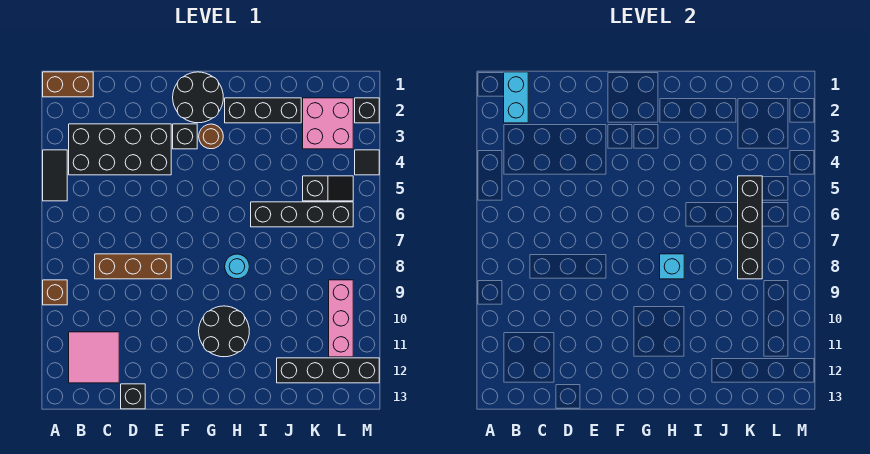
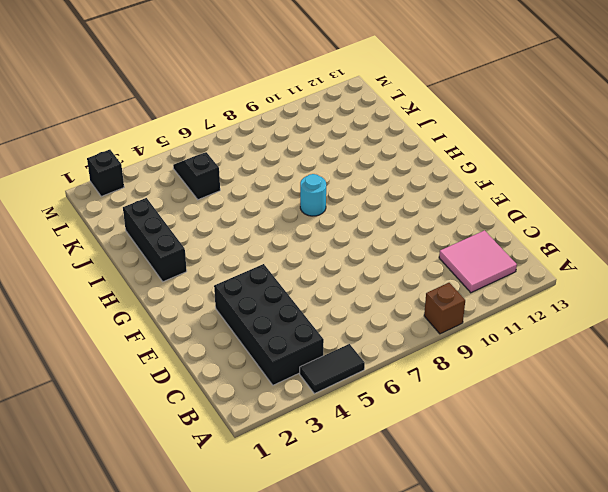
none -> brown brick A1:B1 level 1
none -> brown brick C8:E8 level 1
none -> black brick D13 level 1

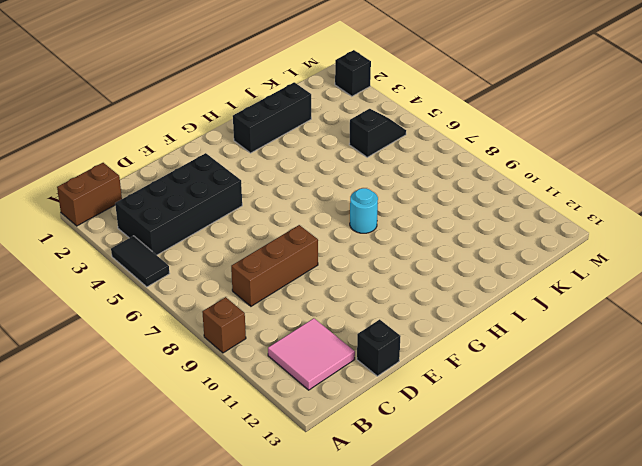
none -> black round brick F1:G2 level 1
none -> black brick F3 level 1
none -> brown round brick G3 level 1

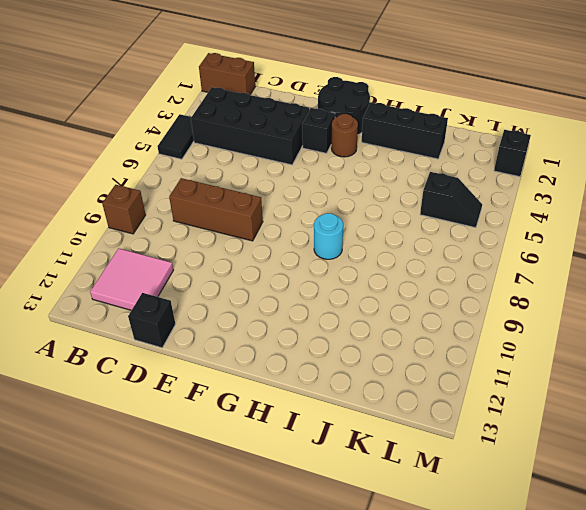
none -> black round brick G10:H11 level 1
none -> black brick I6:L6 level 1
none -> black brick J12:M12 level 1

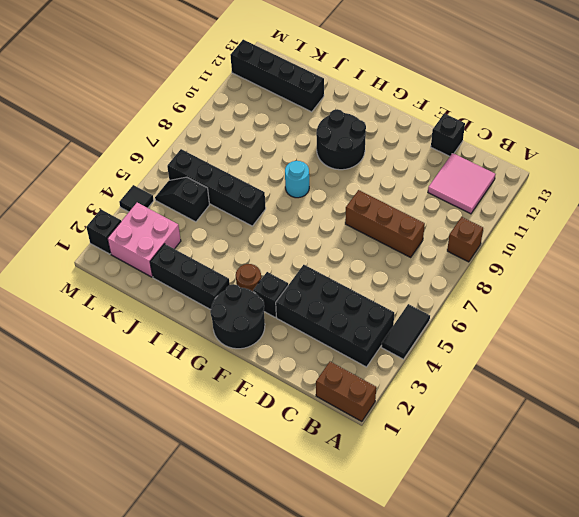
none -> pink brick L9:L11 level 1
none -> cyan brick B1:B2 level 2
none -> cyan brick H8 level 2

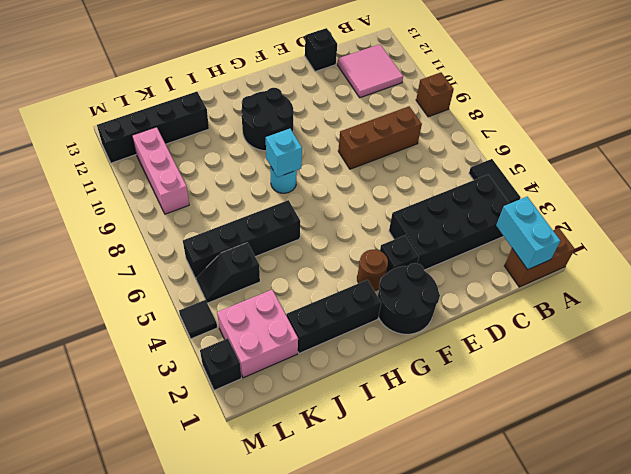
none -> black brick K5:K8 level 2

